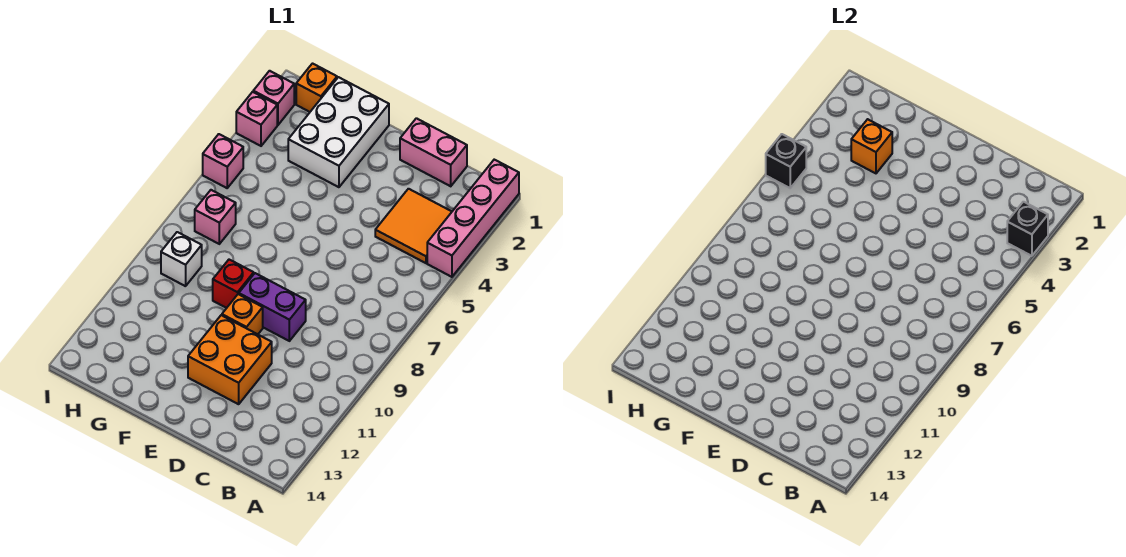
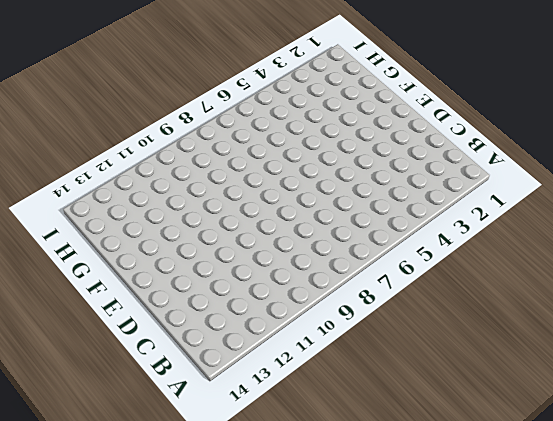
none -> pink brick A1:A4 level 1
none -> orange tile B3:C4 level 1
none -> pink brick C1:D1 level 1

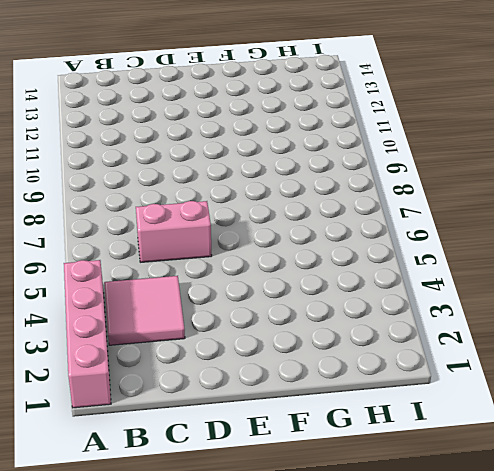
pink tile B3:C4 level 1 -> orange tile B3:C4 level 1
pink brick C6:D6 level 1 -> pink brick C1:D1 level 1
none -> purple brick D9:E9 level 1
none -> orange brick D11:E12 level 1
none -> orange brick E10 level 1

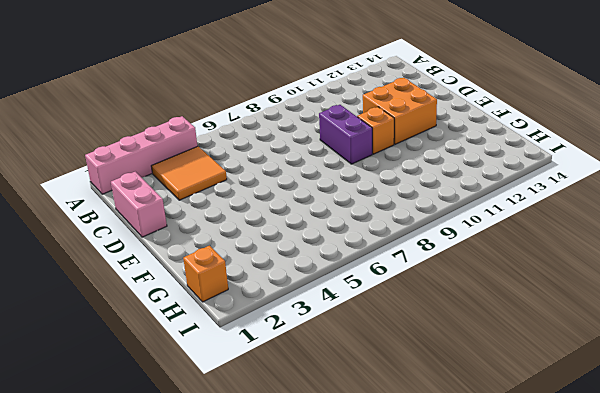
none -> white brick F1:G3 level 1
none -> red brick F9 level 1
none -> pink brick H7 level 1

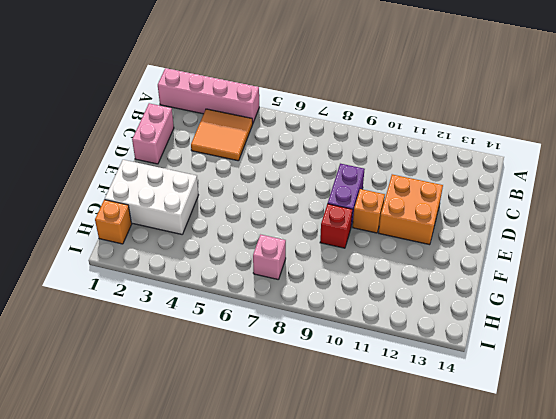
none -> white brick H9 level 1
none -> pink brick I2 level 1
none -> pink brick I3 level 1

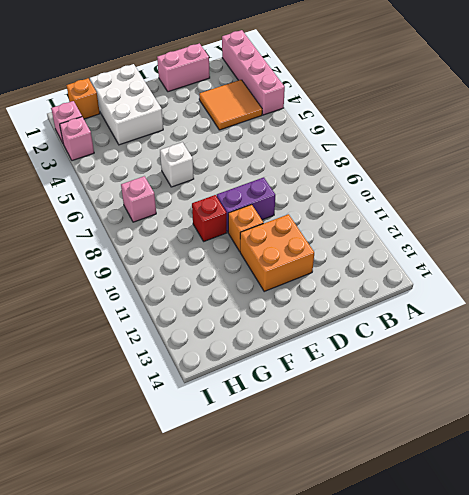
white brick F6 level 1 -> white brick H9 level 1
none -> pink brick I5 level 1
none -> black brick A3 level 2
none -> orange brick G3 level 2

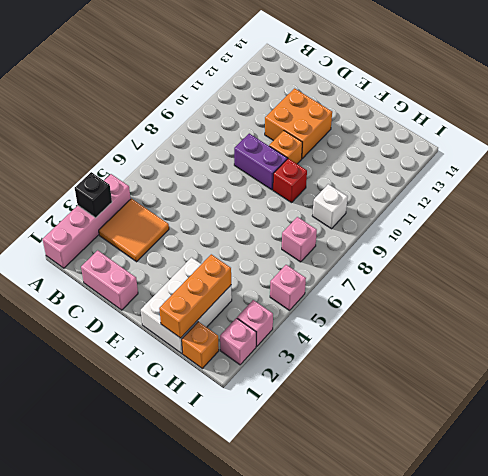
orange brick G1:G3 level 2 -> orange brick G3 level 2
none -> black brick I5 level 2

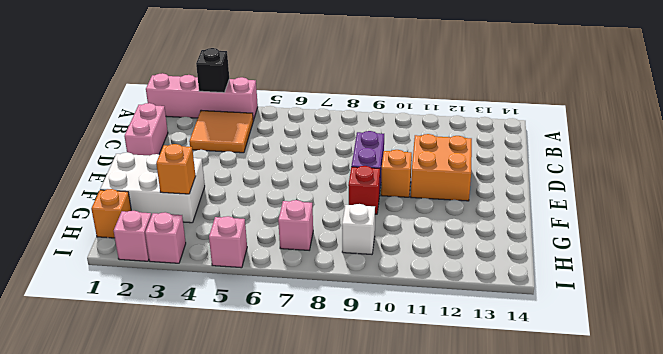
none -> black brick I5 level 2

